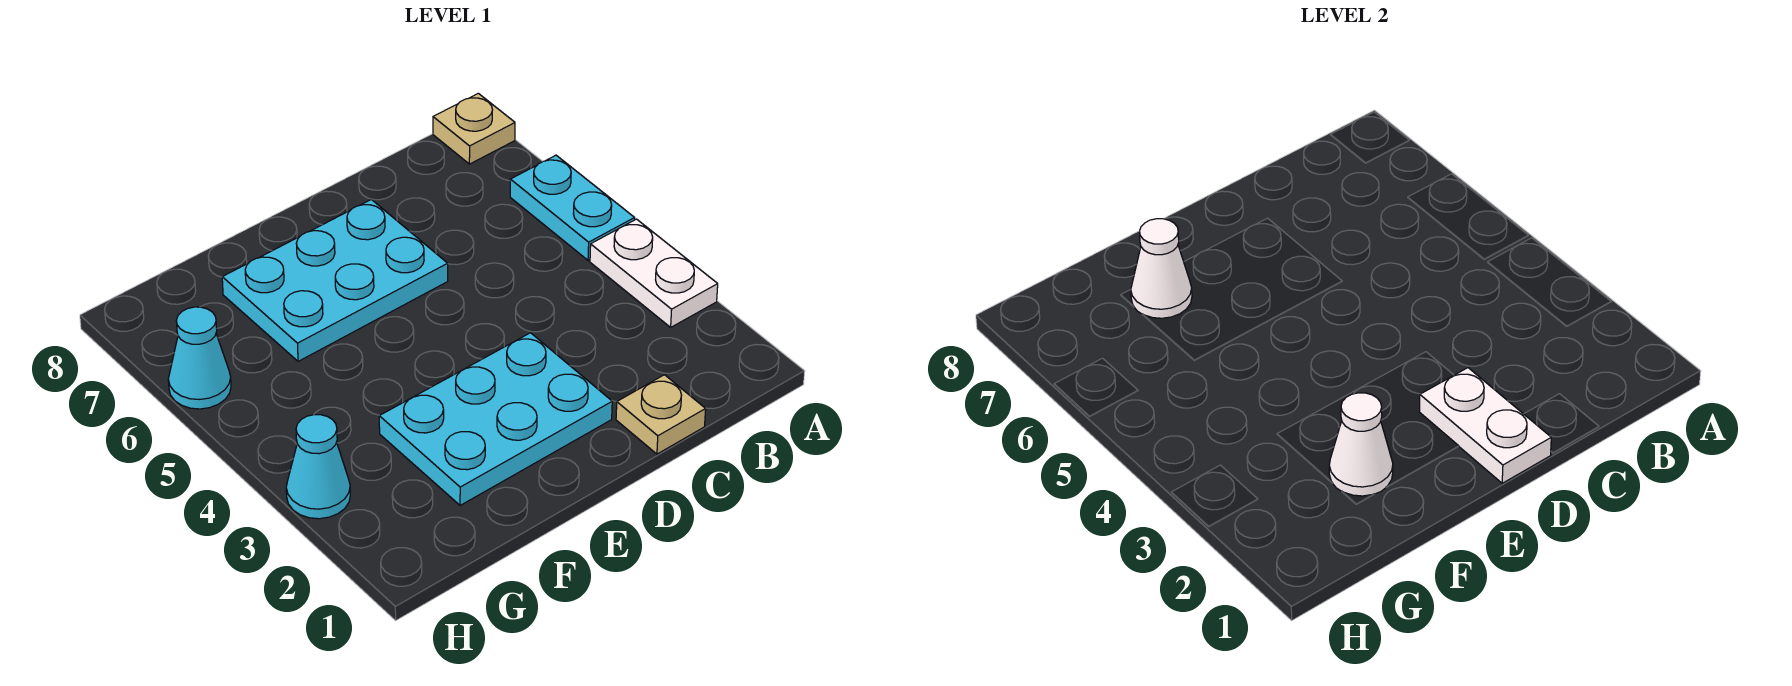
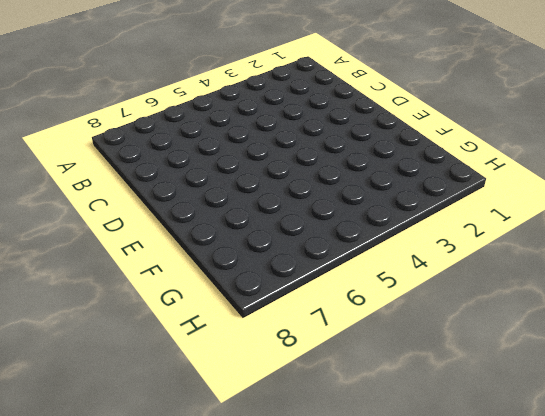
none -> white plate A3:A4 level 1
none -> cyan plate A5:A6 level 1

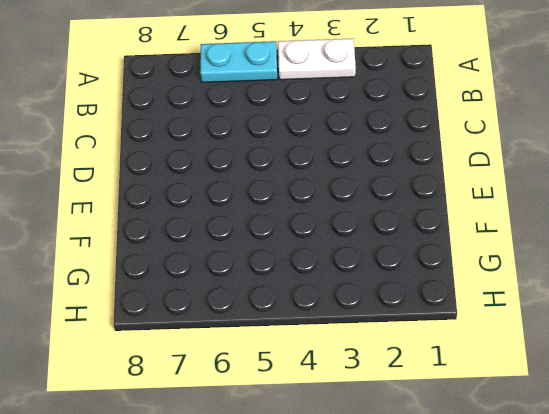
none -> tan plate A8 level 1
none -> tan plate C1 level 1

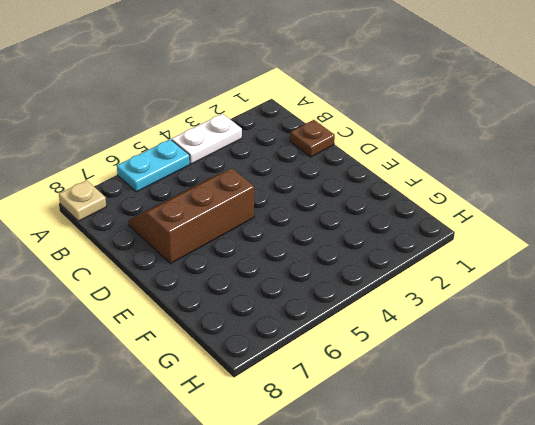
brown plate C1 level 1 -> tan plate C1 level 1
brown slope C5:D7 level 1 top D -> cyan plate D6:F7 level 1
none -> cyan plate D2:F3 level 1
none -> cyan cone H3 level 1

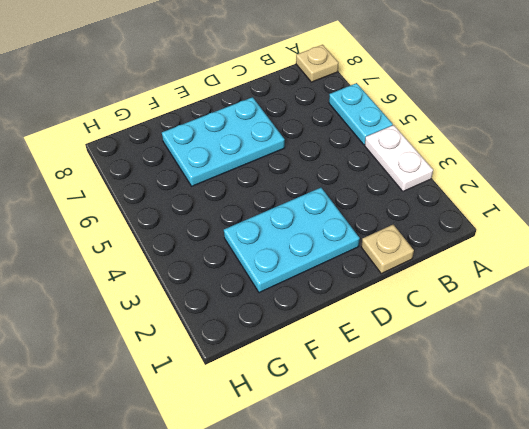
none -> cyan cone H3 level 1
none -> cyan cone H6 level 1

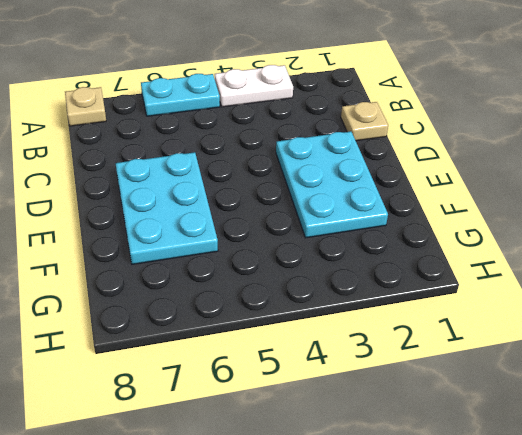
none -> cyan cone H3 level 1
none -> cyan cone H6 level 1

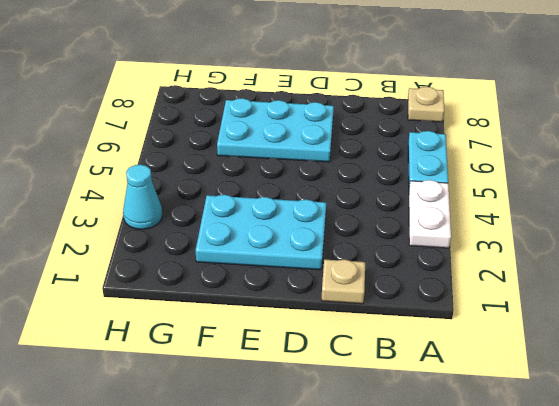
none -> cyan cone H6 level 1
none -> white plate D1:D2 level 2

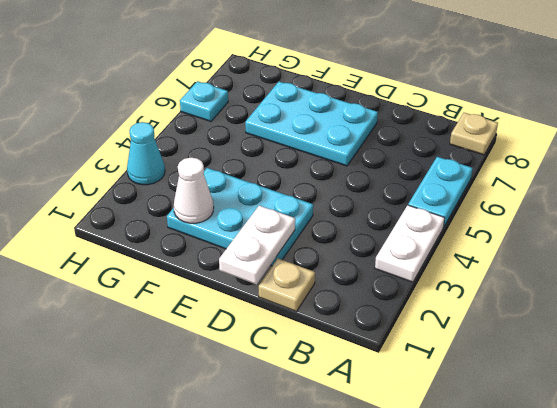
cyan plate H6 level 1 -> cyan cone H6 level 1
none -> white cone F7 level 2

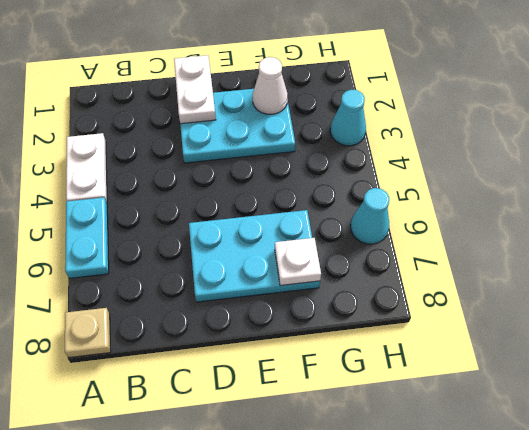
white plate F7 level 2 -> white cone F7 level 2
none -> tan plate C1 level 1

